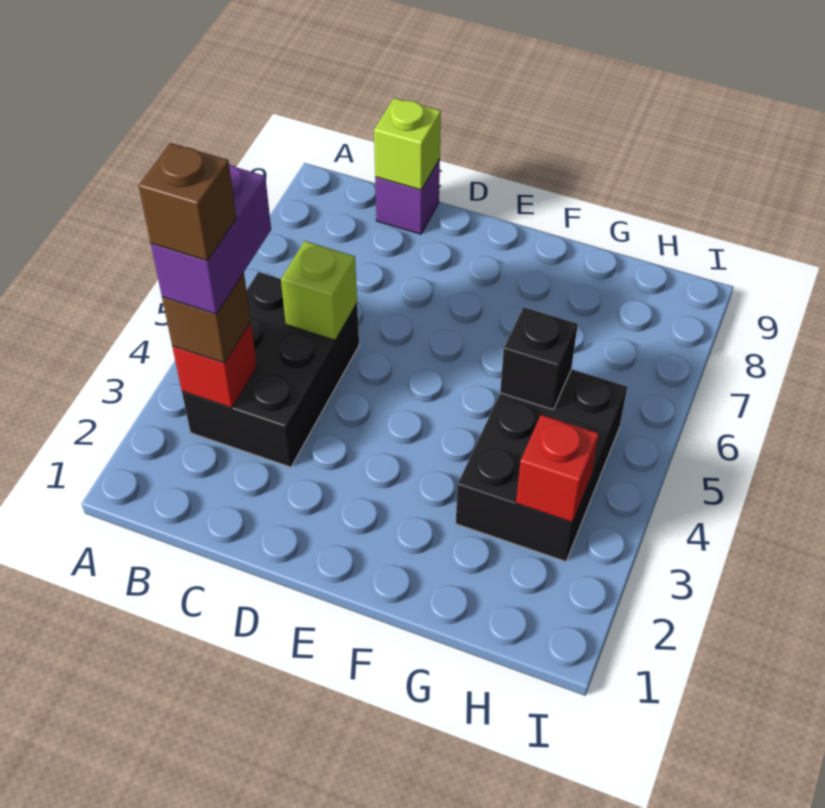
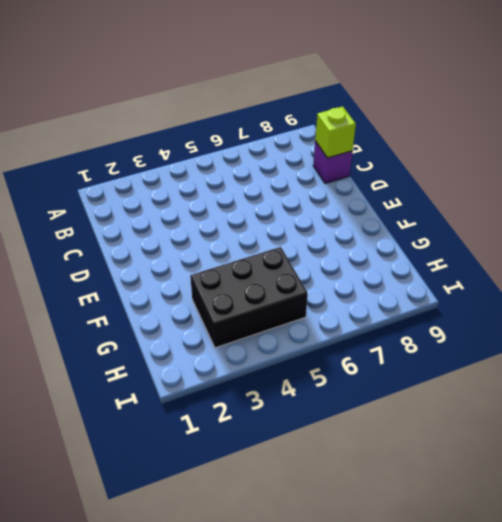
none -> black brick B3:C5 level 1
none -> red brick B3 level 2

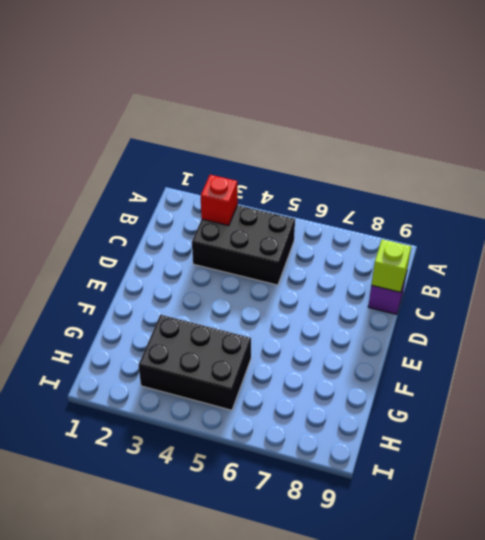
none -> lime brick C5 level 2
none -> black brick G5 level 2

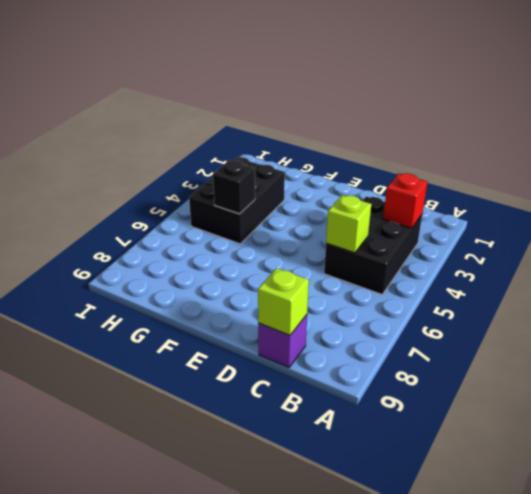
none -> red brick H3 level 2
none -> brown brick B3 level 3

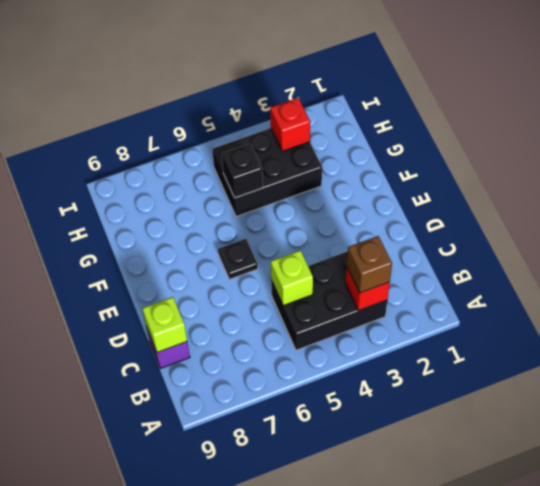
black plate E6 level 1 -> none
none -> purple brick B3:B4 level 4
none -> brown brick B3 level 5

